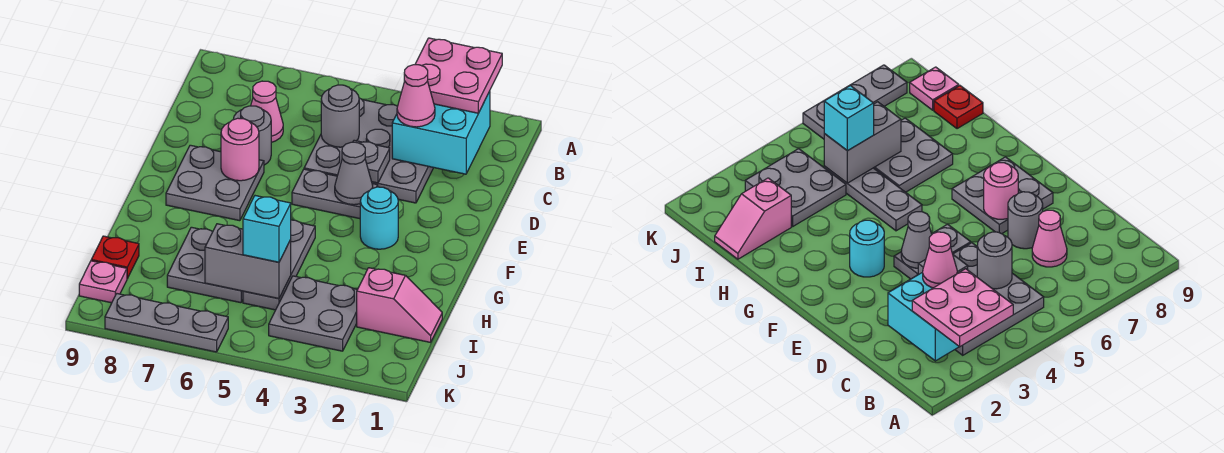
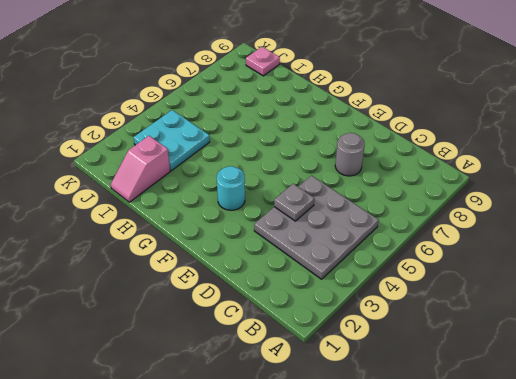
cyan plate I3:J4 level 1 -> grey plate I3:J4 level 1
none -> pink cone C7 level 1
none -> grey plate E4:E5 level 1
none -> grey plate E7:F8 level 1

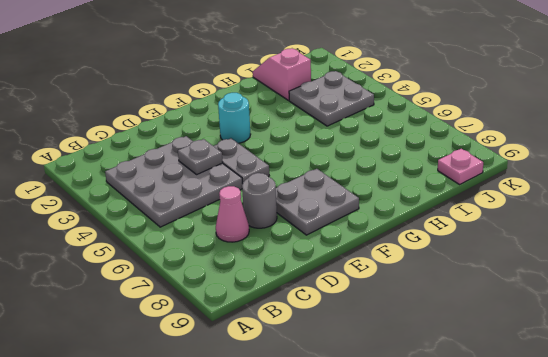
none -> grey plate G5:I5 level 1
none -> grey plate H6:I7 level 1
none -> red plate I9 level 1

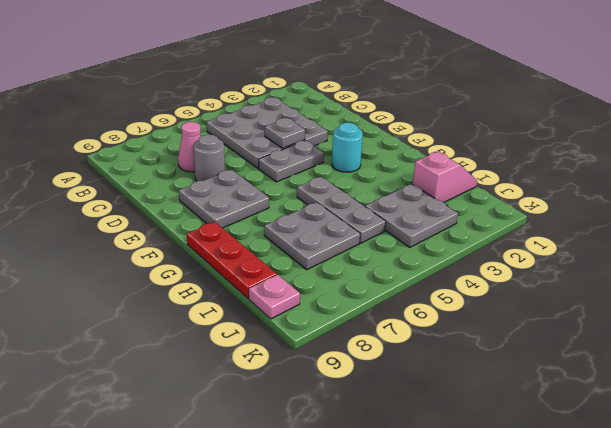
red plate G9:I9 level 1 -> red plate I9 level 1
none -> grey plate K6:K8 level 1
none -> cyan brick B2:C3 level 2
none -> grey round brick C5 level 2

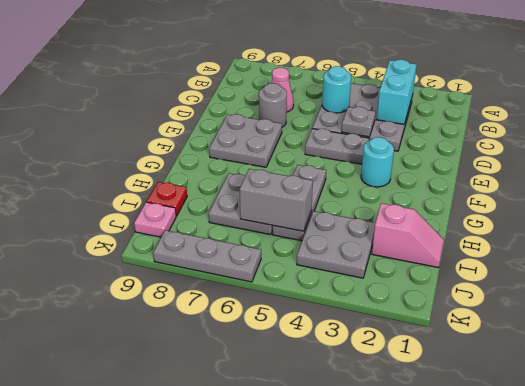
cyan brick B3:C3 level 2 -> cyan brick B2:C3 level 2
cyan round brick C5 level 2 -> grey round brick C5 level 2
none -> grey cone E4 level 2
none -> pink round brick E7 level 2
none -> pink plate A2:B3 level 3

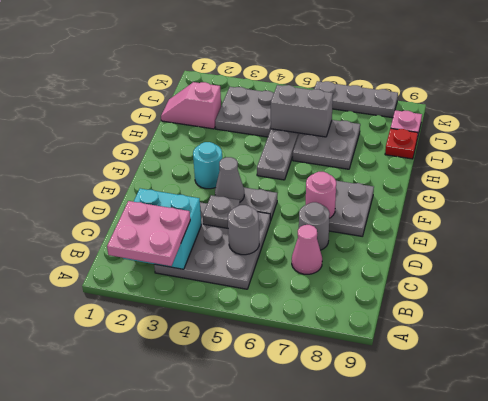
none -> pink cone C3 level 3
none -> cyan brick I5 level 3

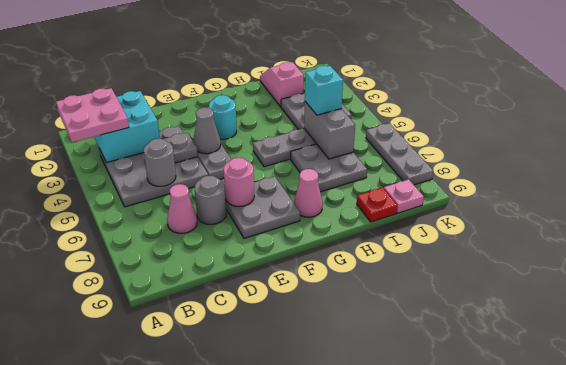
pink cone G8 level 1 -> pink cone C3 level 3

